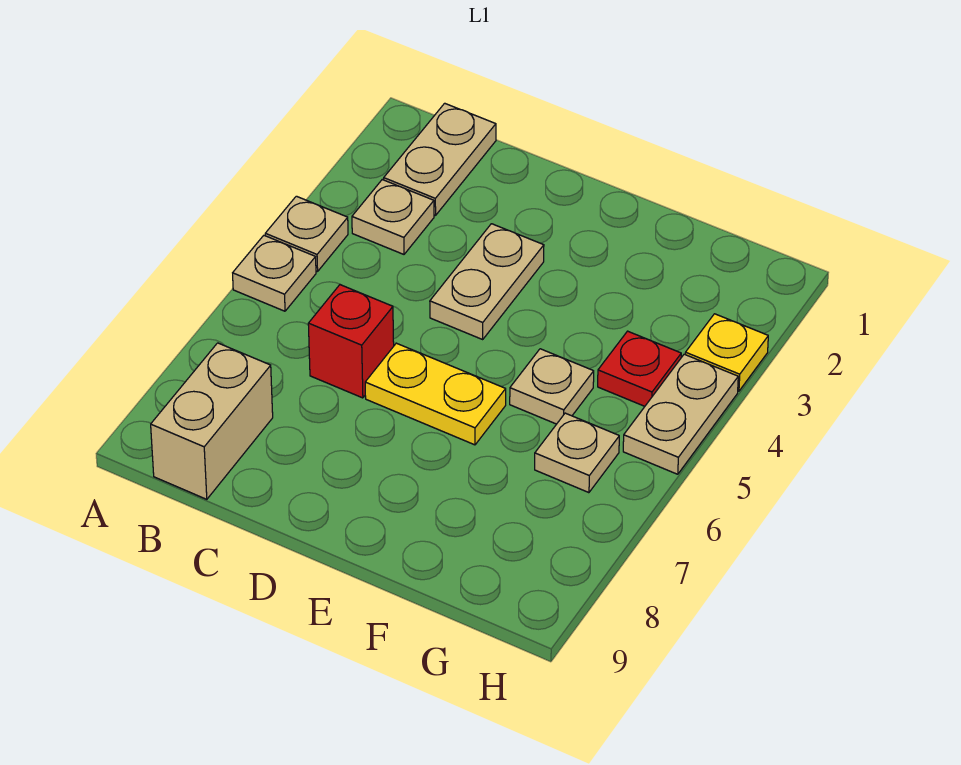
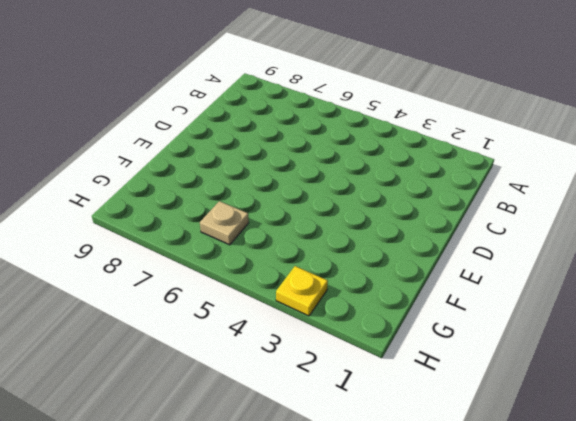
none -> tan plate A4 level 1
none -> tan plate A5 level 1
none -> tan plate B1:B2 level 1

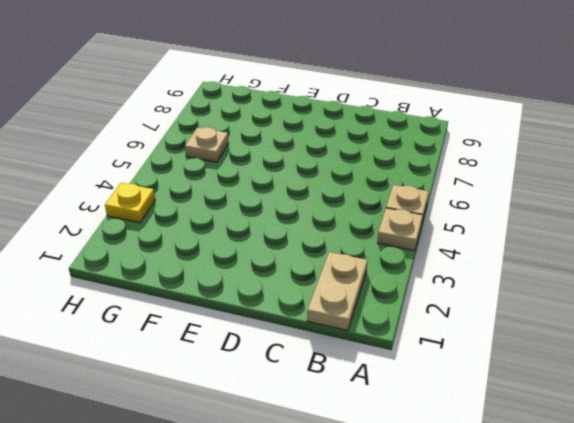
none -> tan plate B3 level 1
none -> tan brick B8:B9 level 1
none -> red brick C6 level 1

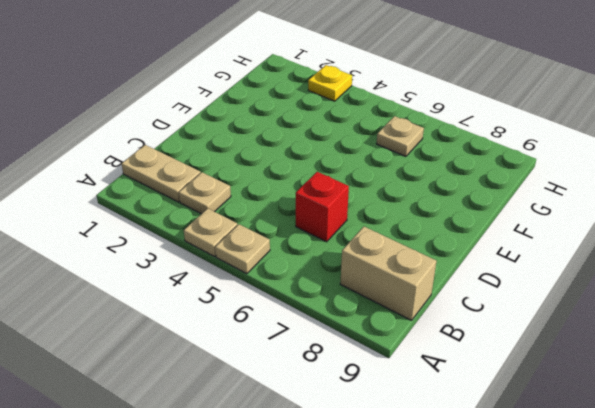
none -> tan plate D3:D4 level 1
none -> yellow plate D6:E6 level 1
none -> tan plate F5 level 1

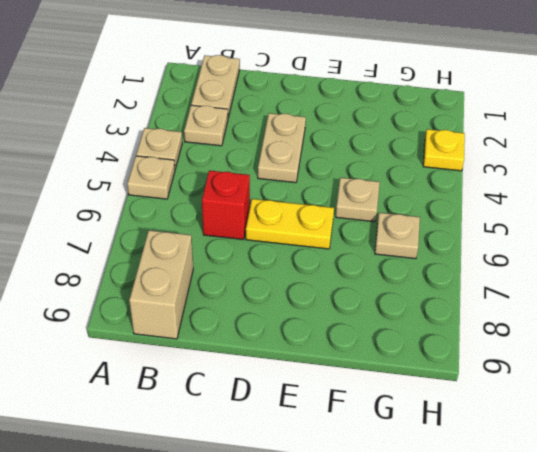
none -> red plate G4 level 1
none -> tan plate H4:H5 level 1

